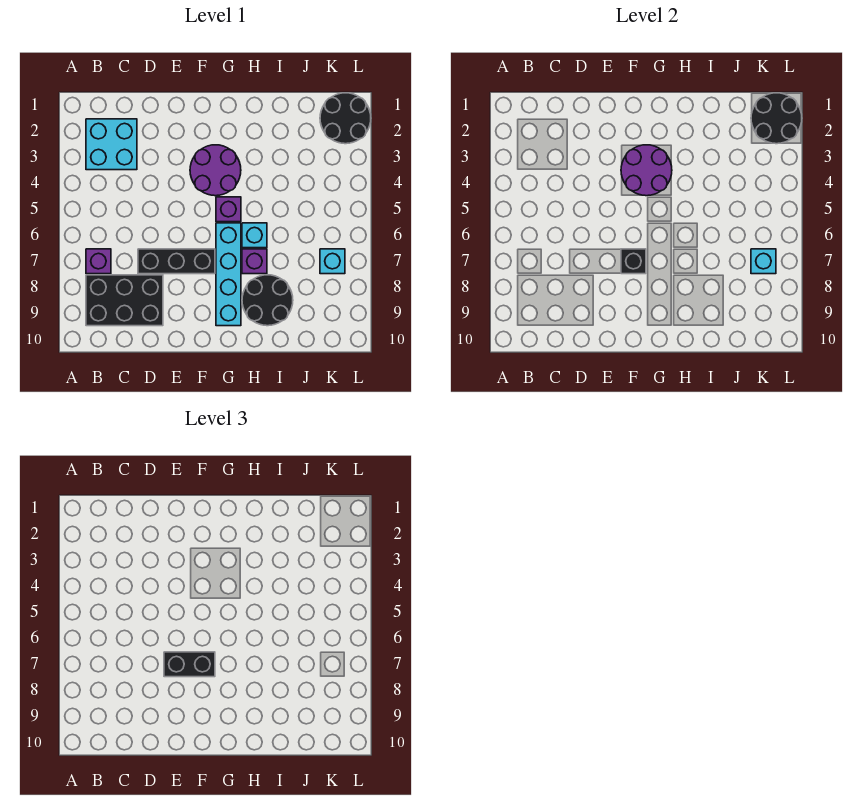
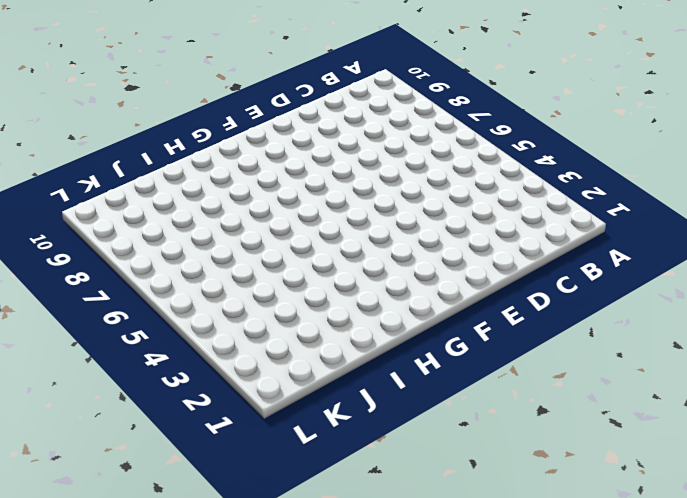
none -> cyan brick B2:C3 level 1
none -> purple brick B7 level 1
none -> black brick B8:D9 level 1

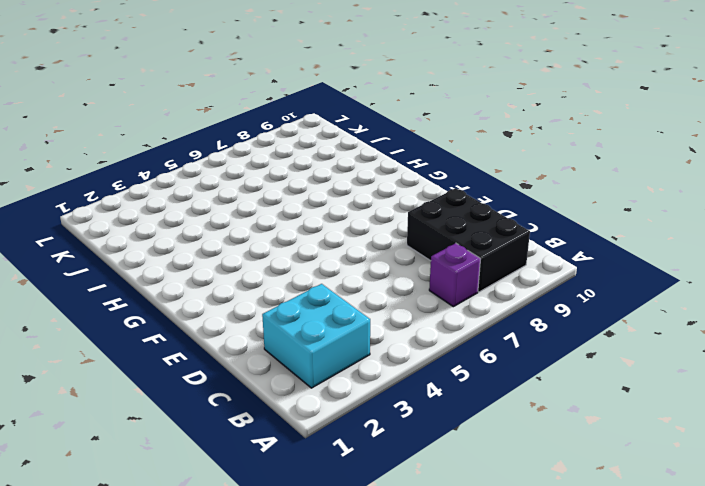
none -> black brick D7:F7 level 1
none -> purple round brick F3:G4 level 1
none -> purple brick G5 level 1

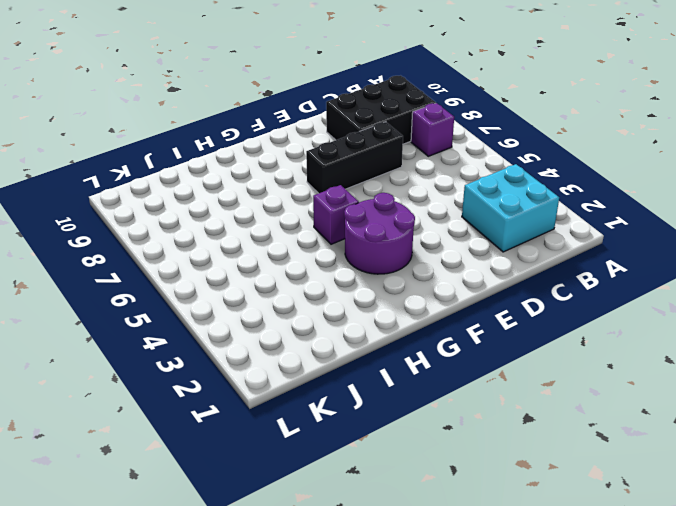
none -> cyan brick G6:G9 level 1
none -> cyan brick H6 level 1
none -> purple brick H7 level 1

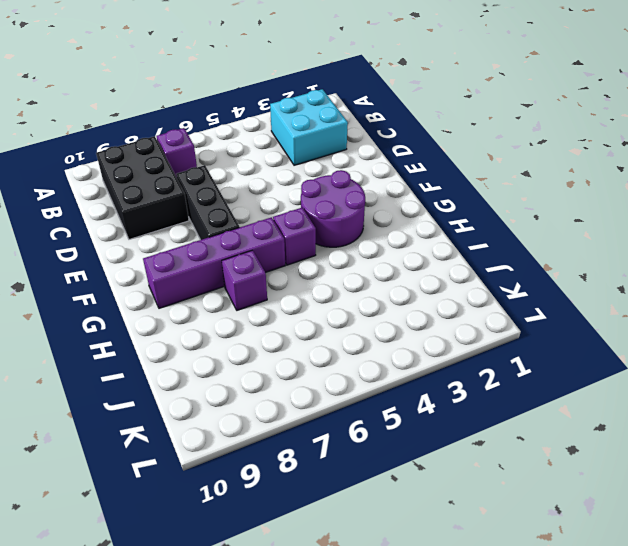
purple brick G6:G9 level 1 -> cyan brick G6:G9 level 1
none -> cyan brick H6 level 1
none -> black round brick H8:I9 level 1
none -> black round brick K1:L2 level 1

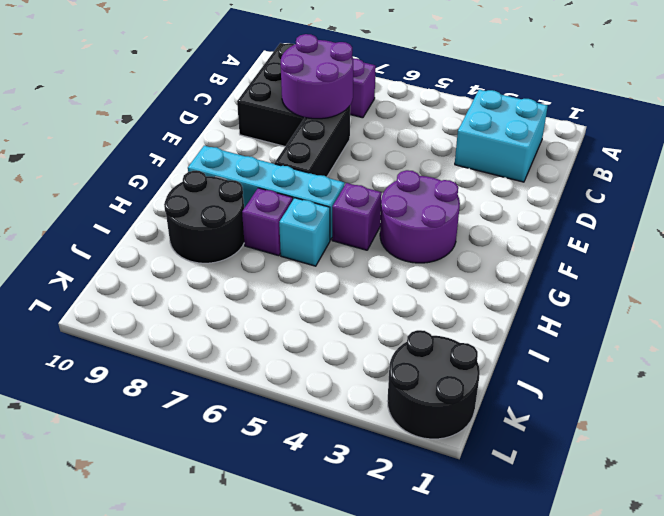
purple round brick C7:D8 level 2 -> purple round brick F3:G4 level 2
none -> cyan brick K7 level 1
none -> black brick F7 level 2
none -> black round brick K1:L2 level 2

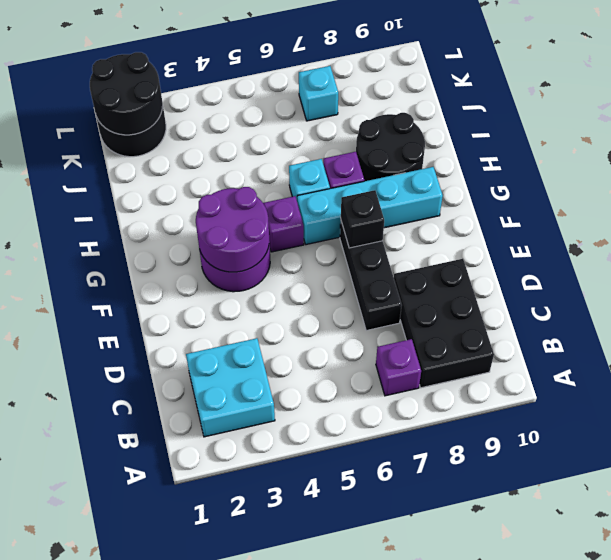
none -> cyan brick K7 level 2
none -> black brick E7:F7 level 3

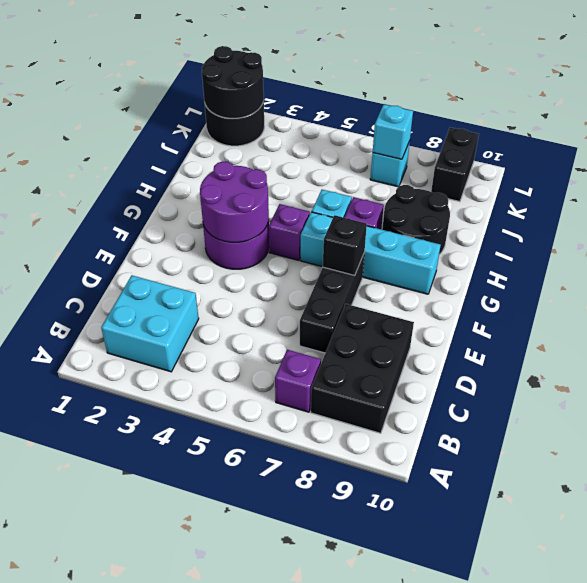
black brick K9:L9 level 1 -> black brick E7:F7 level 3

